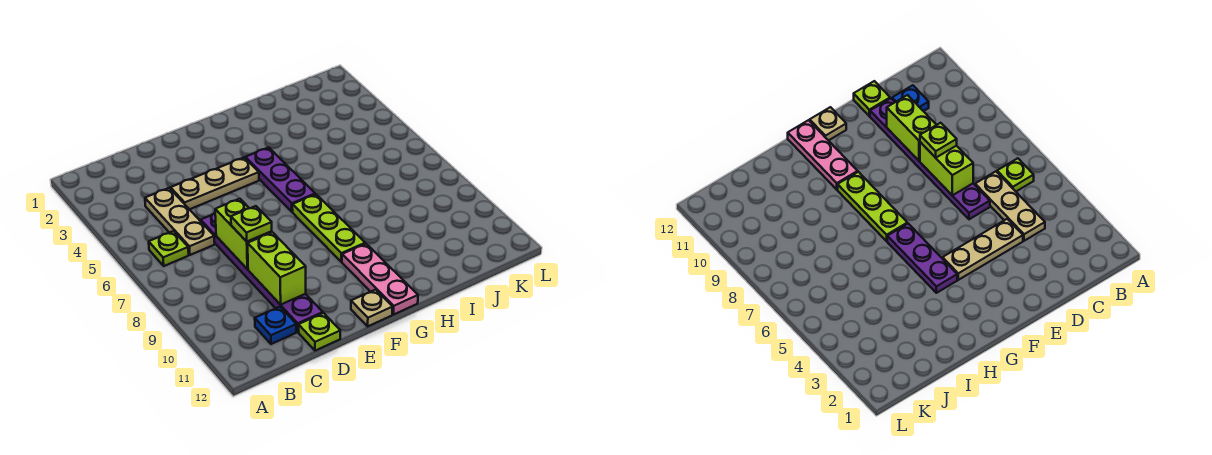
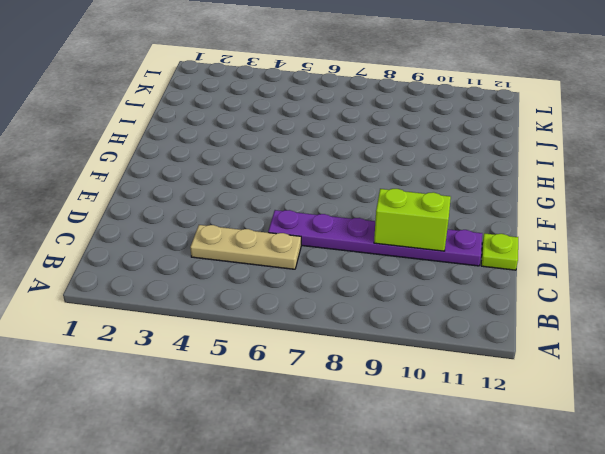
none -> lime plate B6 level 1
none -> blue plate C11 level 1
none -> tan plate D4:F4 level 1

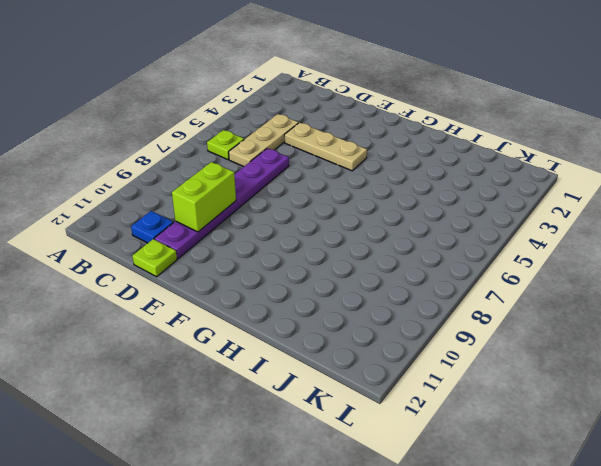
none -> tan plate F12 level 1
none -> purple plate G4:G6 level 1
none -> lime plate G7:G9 level 1

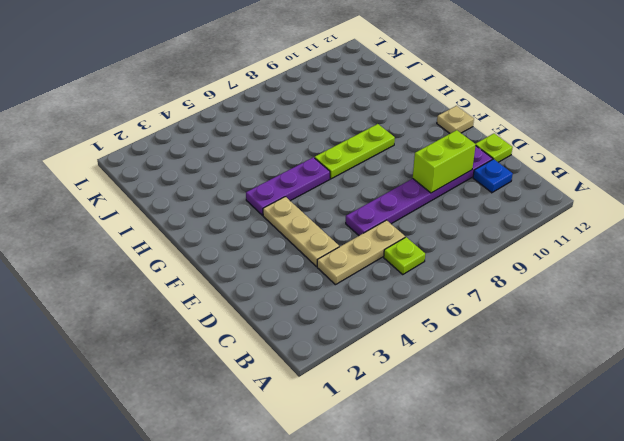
none -> pink plate G10:G12 level 1
none -> lime brick D7:D8 level 2
none -> lime plate D8 level 3

